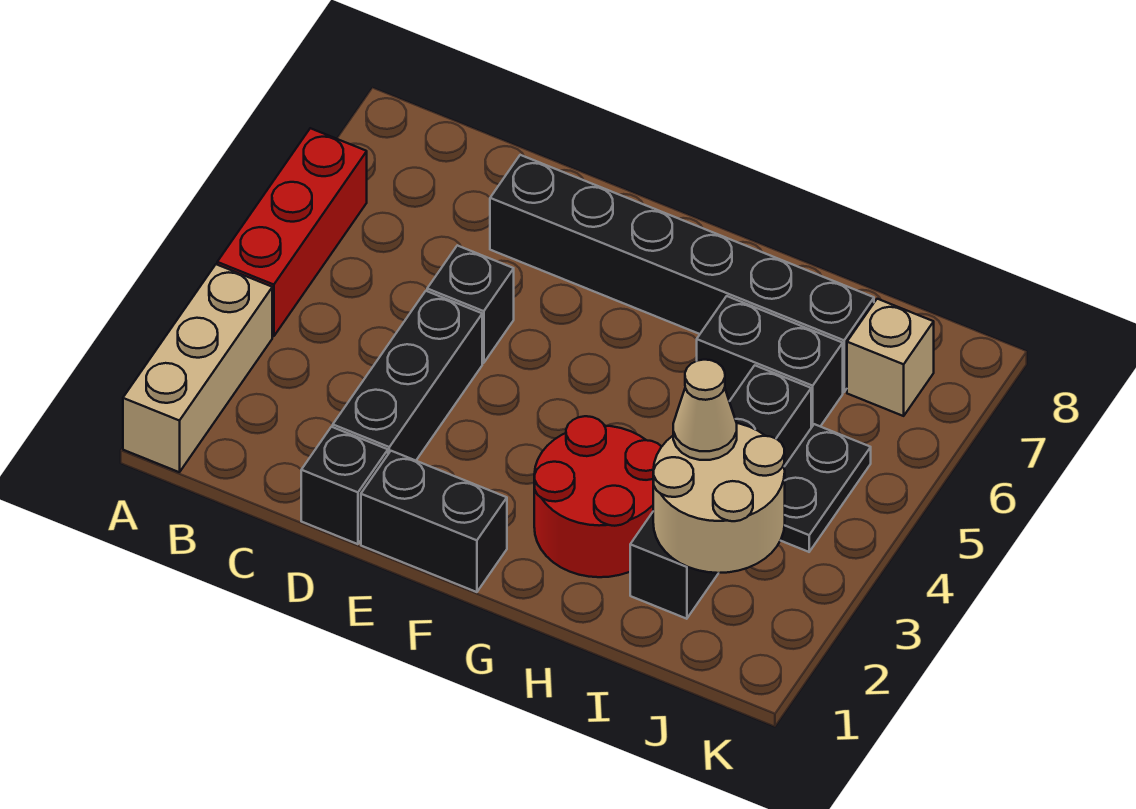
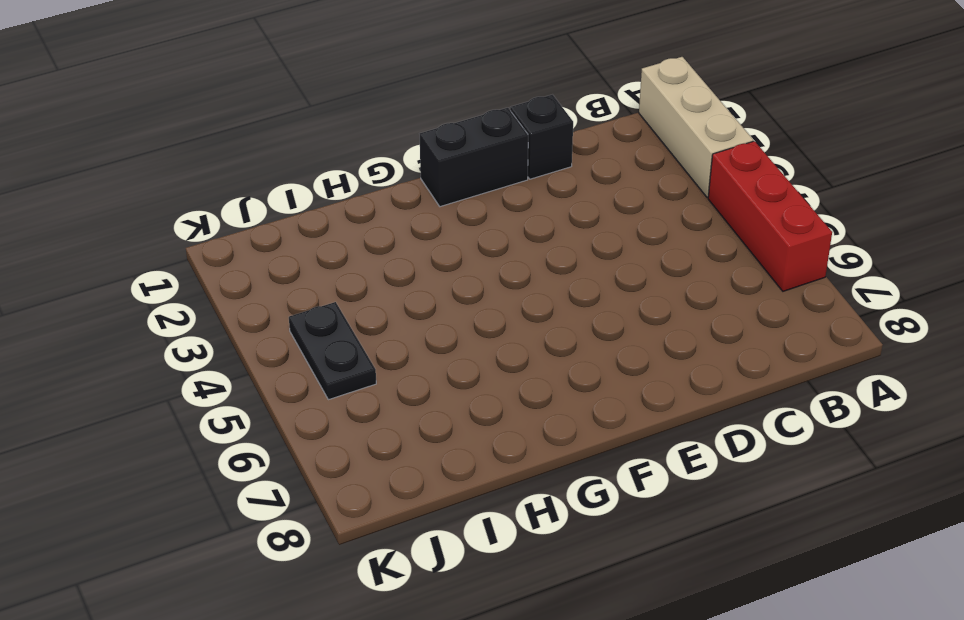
none -> black brick D2:D4 level 1
none -> black brick D5 level 1
none -> black brick D7:I7 level 1

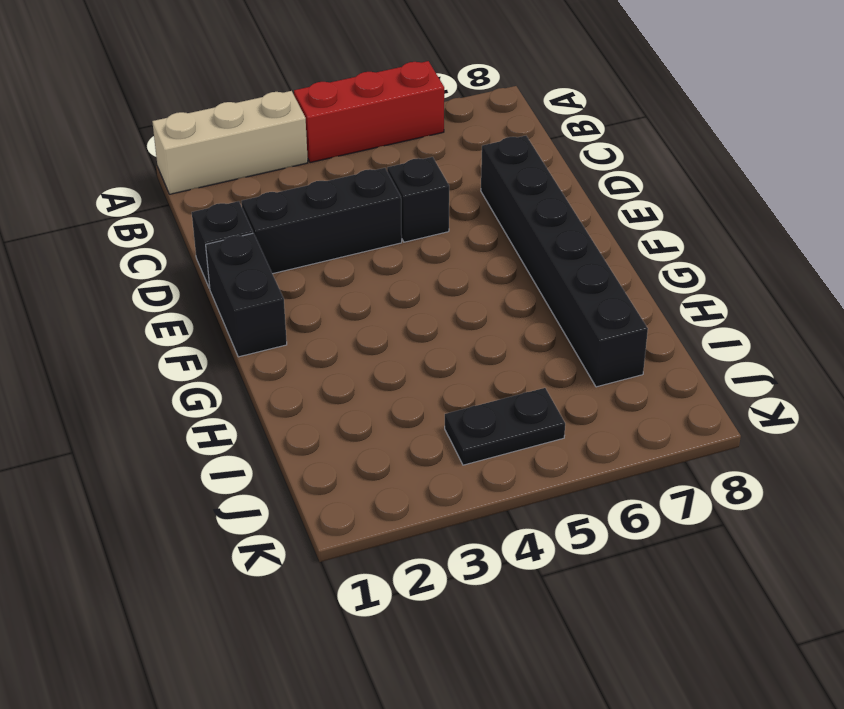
none -> red round brick G2:H3 level 1
none -> black brick H6:I6 level 1
none -> black brick I2:I5 level 1

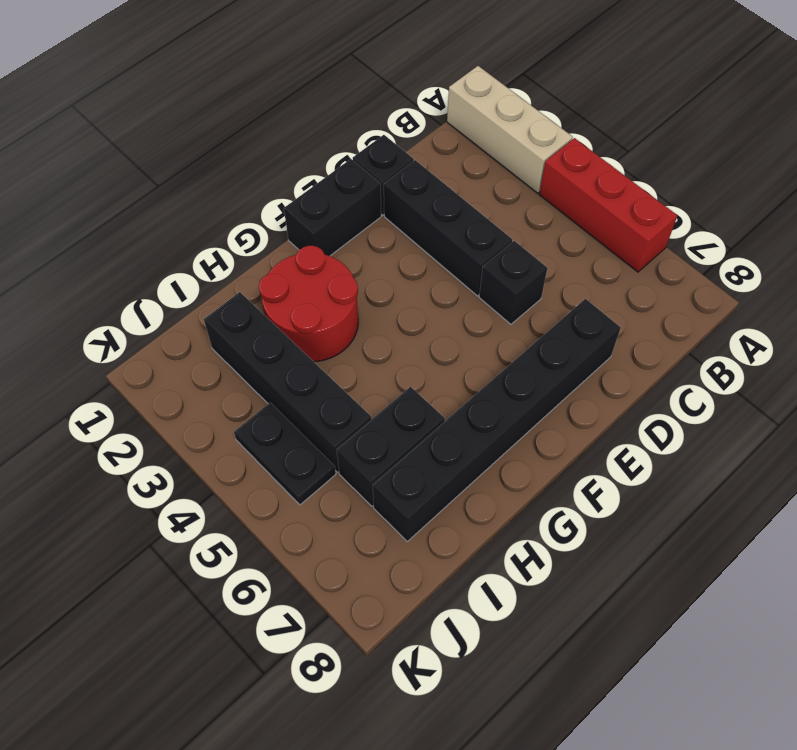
none -> tan brick J7 level 1
none -> tan round brick I2:J3 level 2
none -> tan cone I3 level 3

